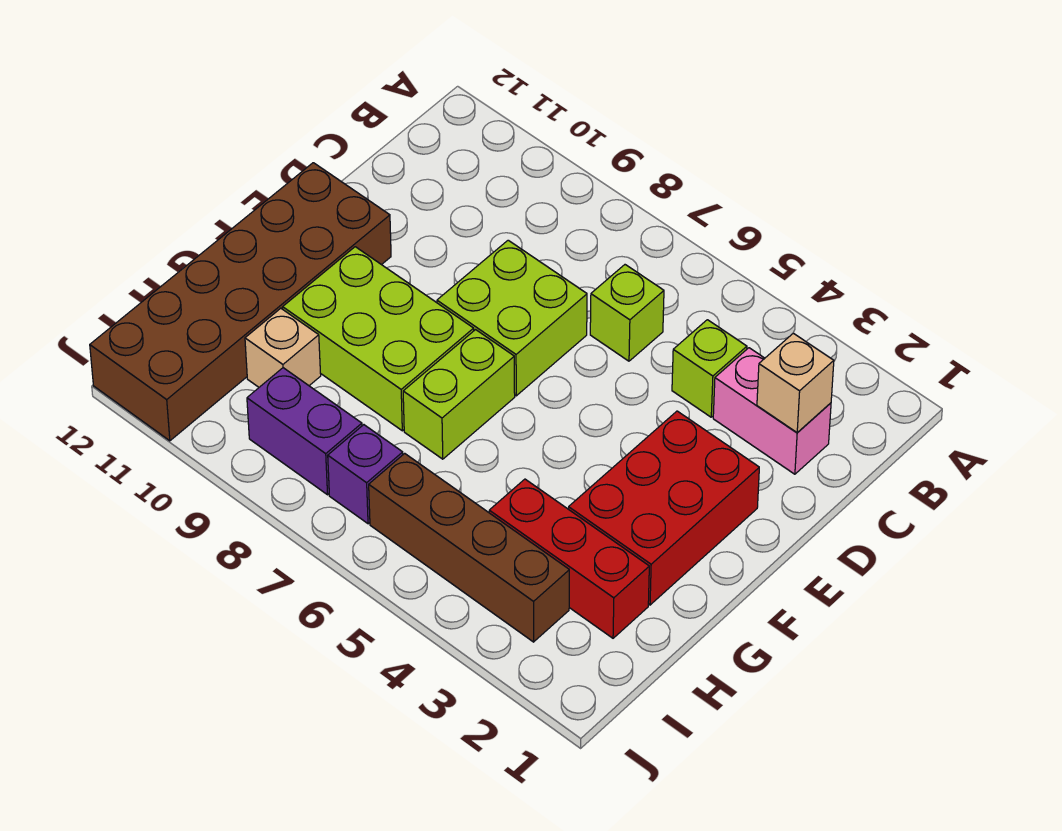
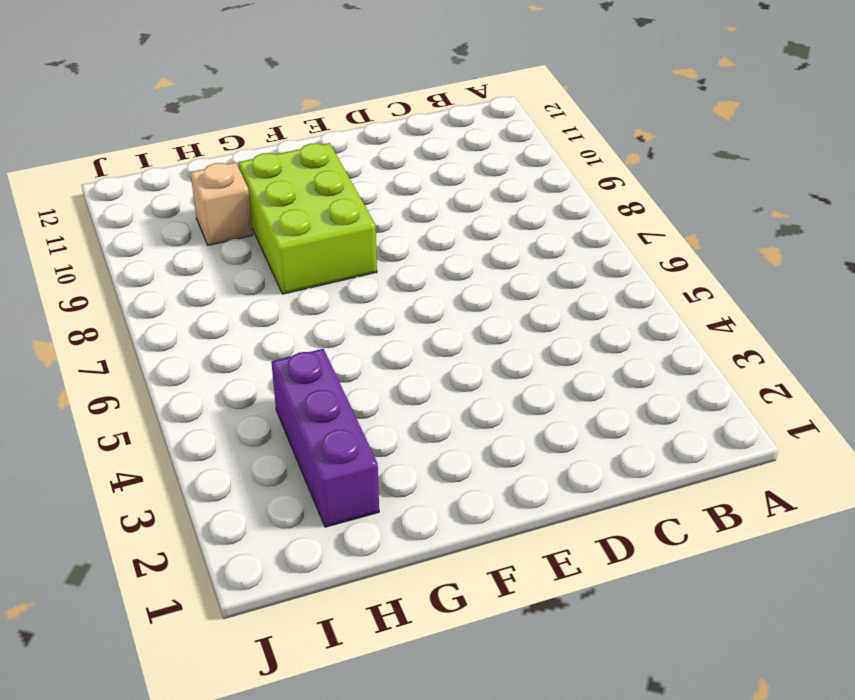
purple brick H2:H4 level 1 -> red brick H2:H4 level 1
none -> pink brick C2:C3 level 1
none -> lime brick C4 level 1
none -> lime brick C6 level 1

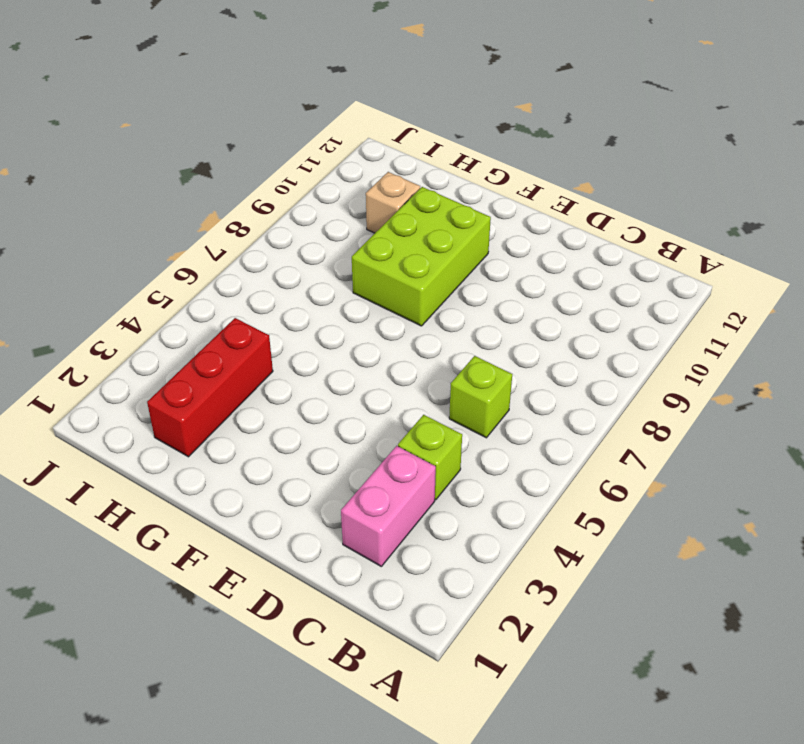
none -> lime brick D7:E8 level 1
none -> red brick E2:G3 level 1
none -> brown brick E11:J12 level 1

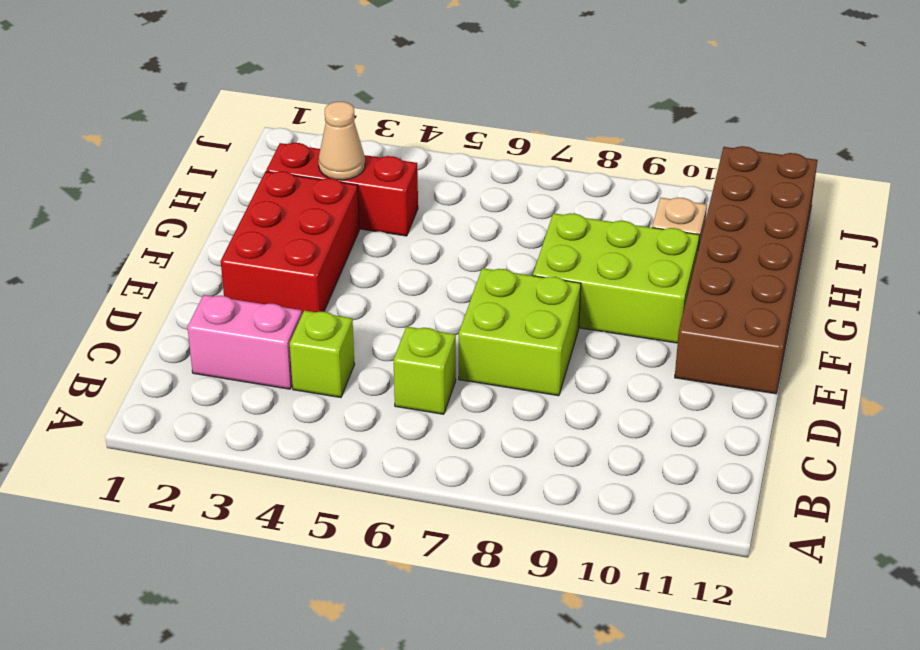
tan cone H3 level 2 -> none
none -> lime brick F7:G7 level 1
none -> brown brick I3:I6 level 1
none -> purple brick I7 level 1

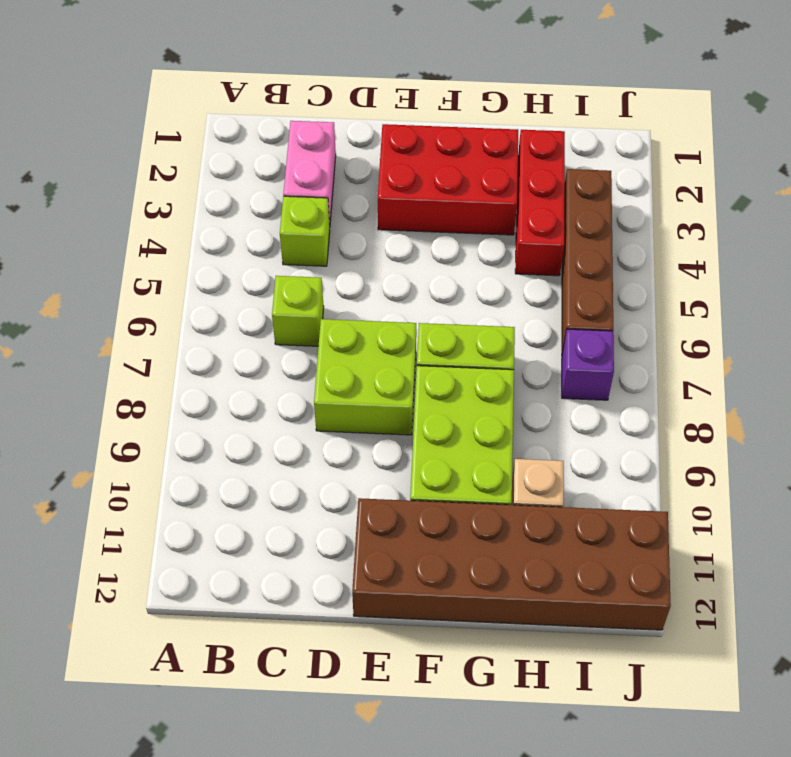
none -> purple brick I8:I9 level 1
none -> tan brick C2 level 2

